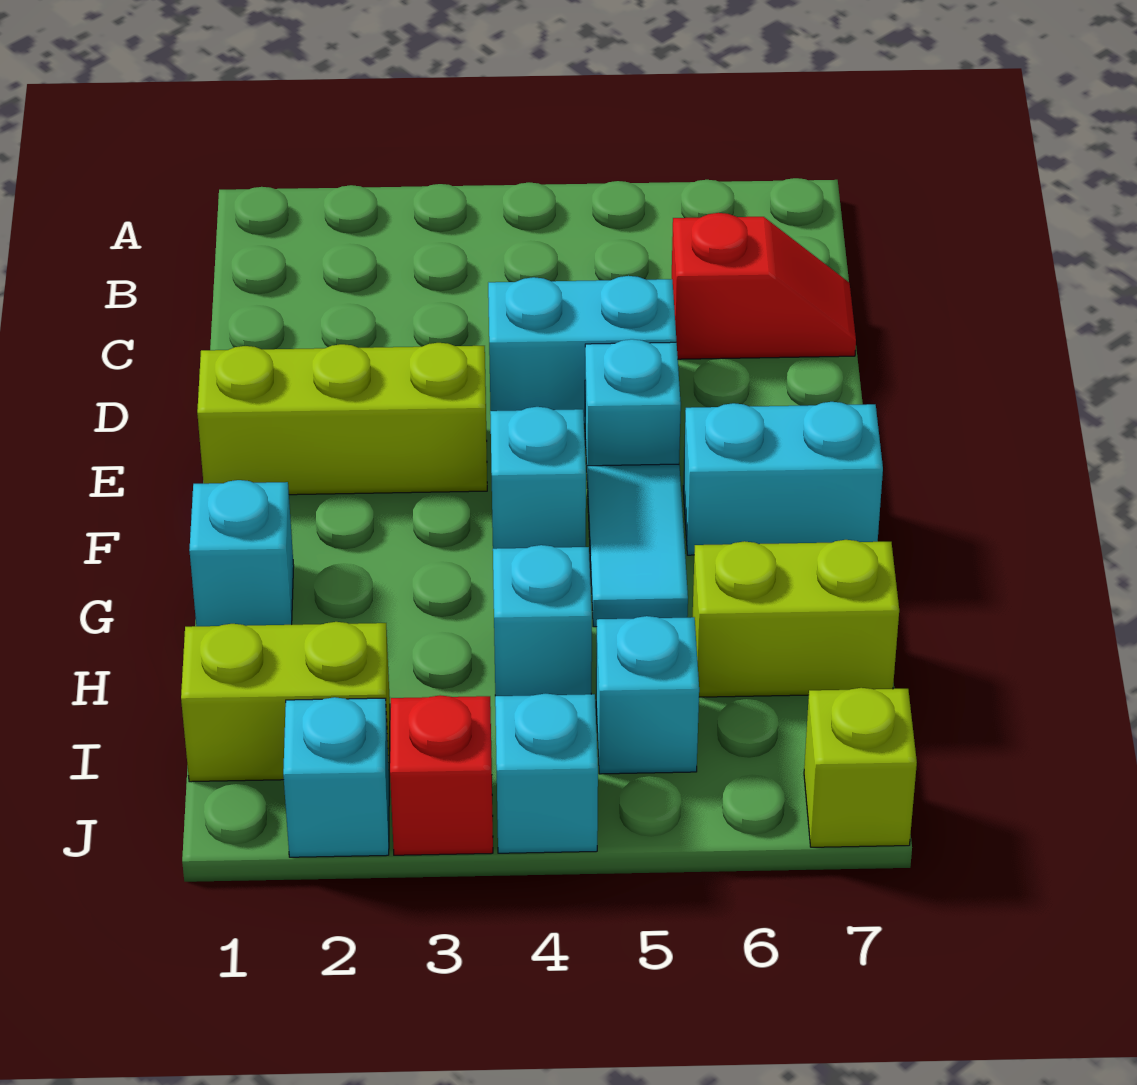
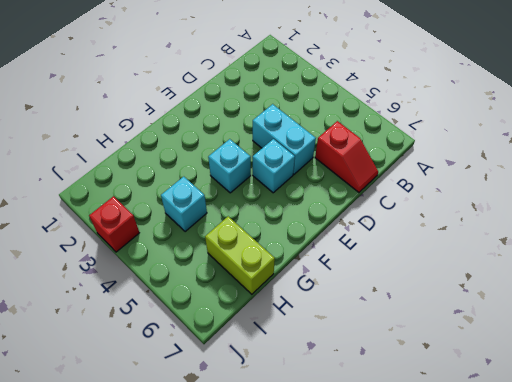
none -> lime brick E1:E3 level 1
none -> cyan tile F5:G5 level 1
none -> cyan brick F6:F7 level 1

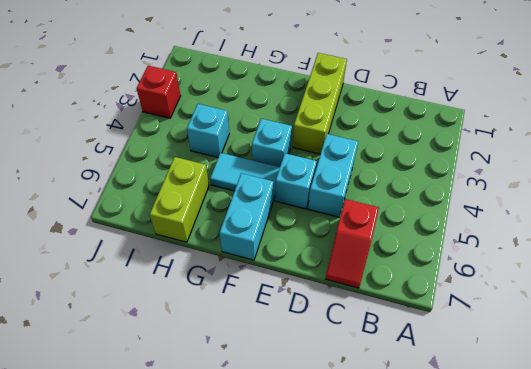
none -> cyan brick G1 level 1
none -> lime brick I1:I2 level 1
none -> cyan brick I5 level 1

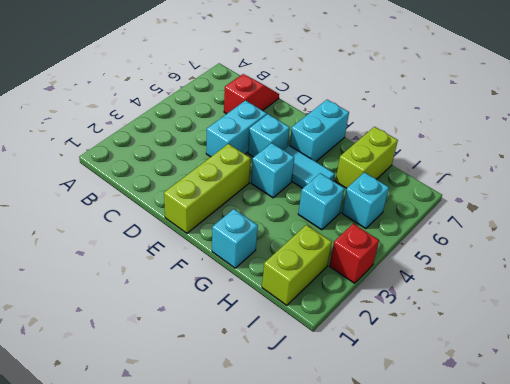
none -> cyan brick J2 level 1
none -> cyan brick J4 level 1
none -> lime brick J7 level 1

